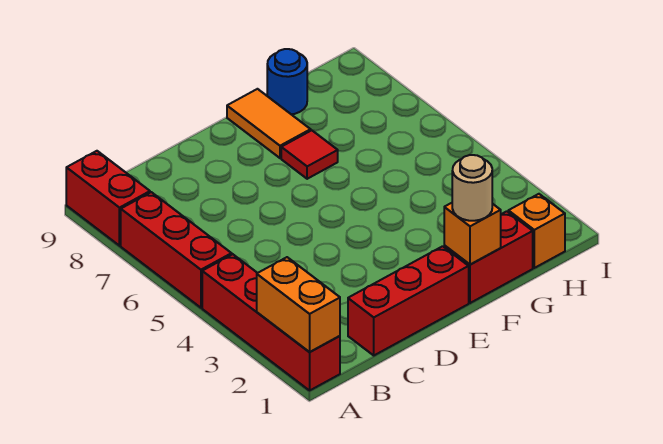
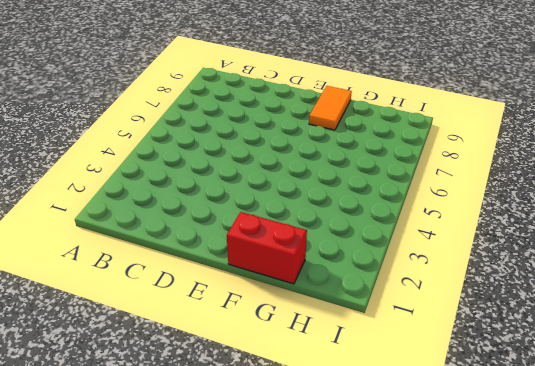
none -> red brick A1:A4 level 1
none -> red brick A5:A7 level 1
none -> red brick A8:A9 level 1

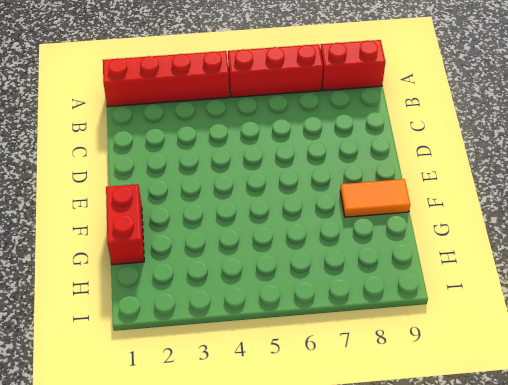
none -> red brick C1:E1 level 1
none -> red tile F7 level 1
none -> blue round brick G9 level 1

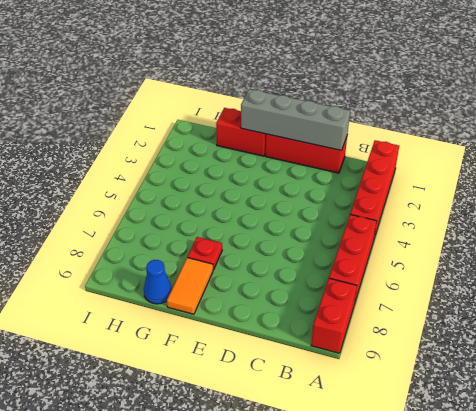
grey brick C1:F1 level 2 -> orange brick F1 level 2
red plate F7 level 1 -> red tile F7 level 1
blue cone G9 level 1 -> blue round brick G9 level 1
none -> orange brick H1 level 1
none -> orange brick A1:A2 level 2
none -> tan round brick F1 level 3

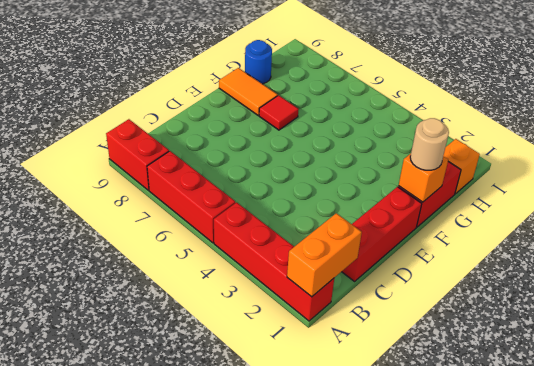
orange brick A1:B1 level 2 -> orange brick A1:A2 level 2

